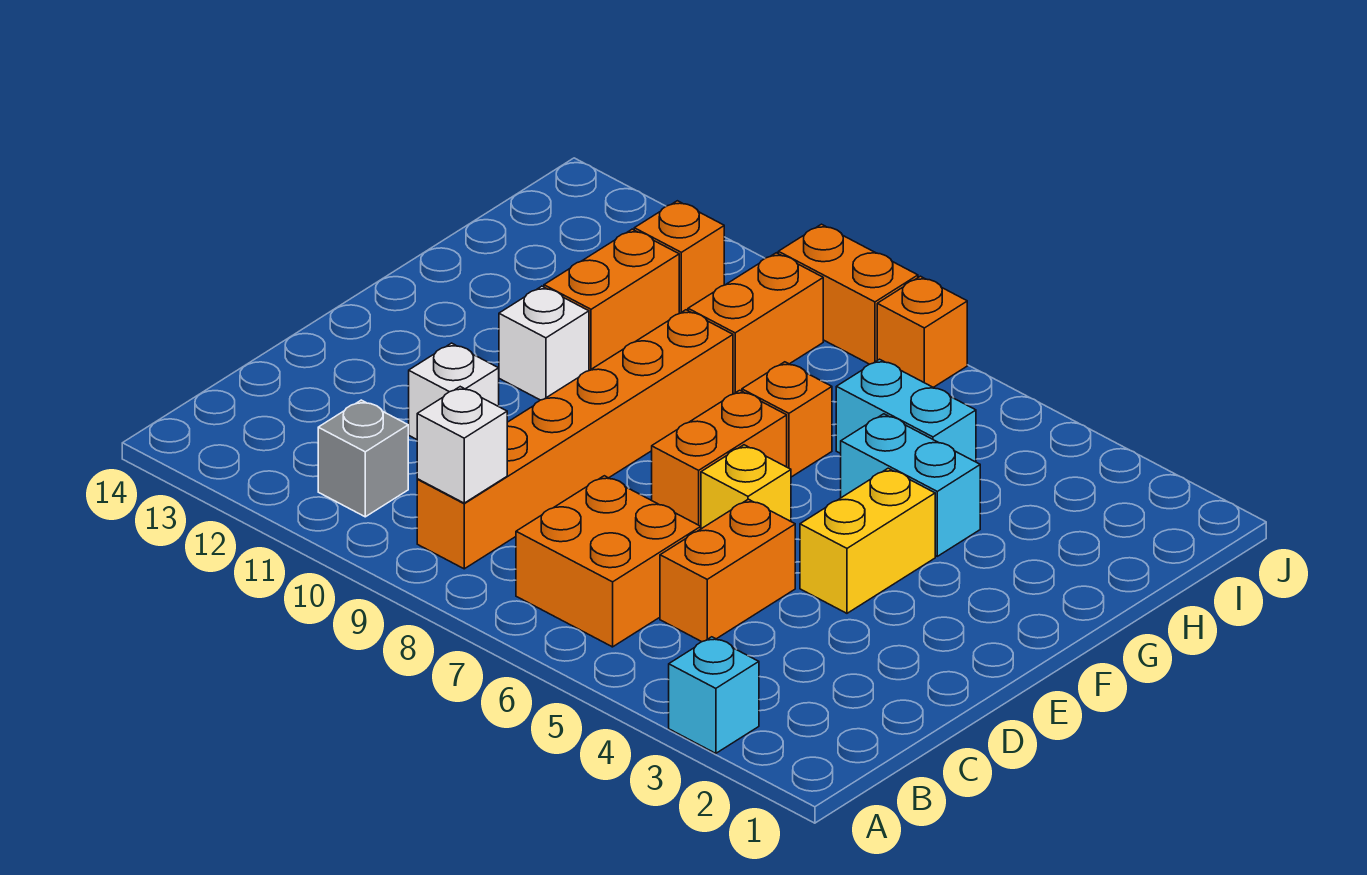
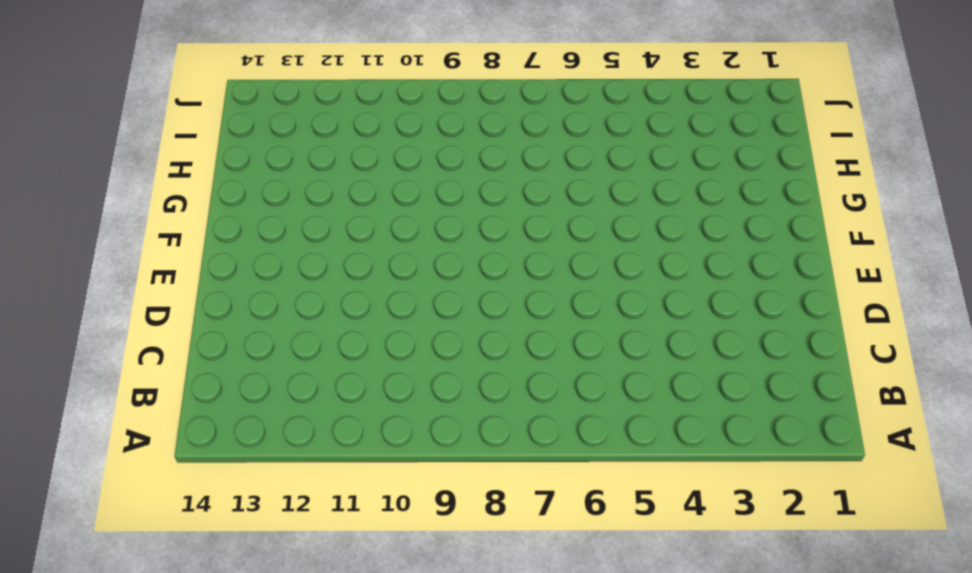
none -> cyan brick A3 level 1
none -> orange brick B6:C7 level 1
none -> orange brick B9:G9 level 1

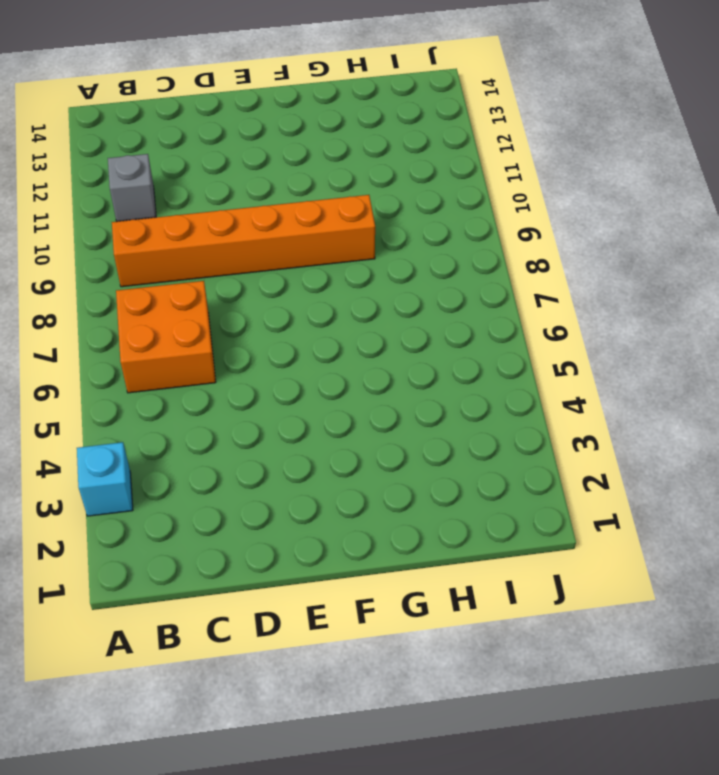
none -> orange brick C5:D5 level 1
none -> white brick D11 level 1
none -> yellow brick E4:F4 level 1

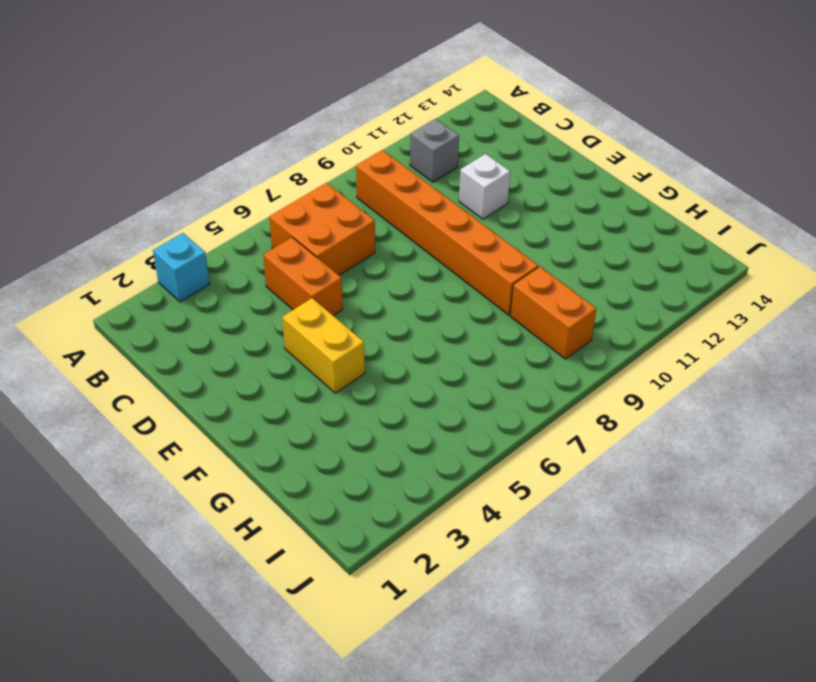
none -> yellow brick E6 level 1
none -> orange brick E7:F7 level 1
none -> white brick F11 level 1

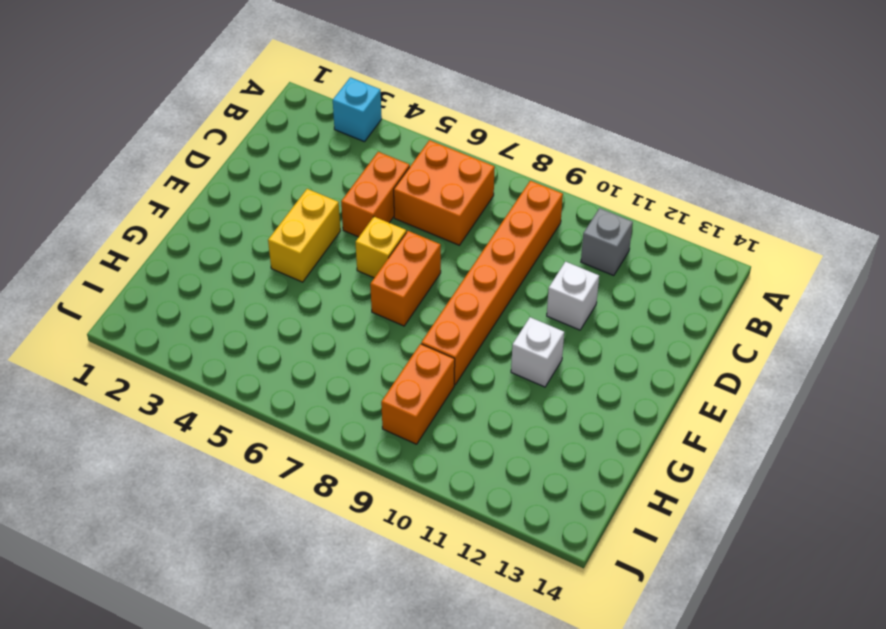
none -> cyan brick G4:G5 level 1
none -> orange brick G7 level 1
none -> orange brick G11:H11 level 1

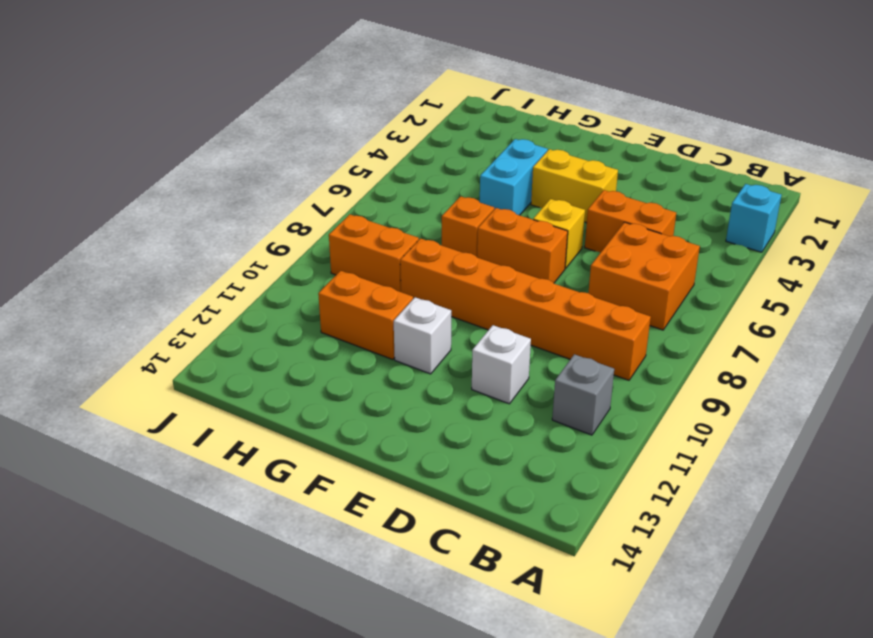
none -> cyan brick H5:H6 level 1
none -> orange brick I11 level 1
none -> orange brick J7 level 1

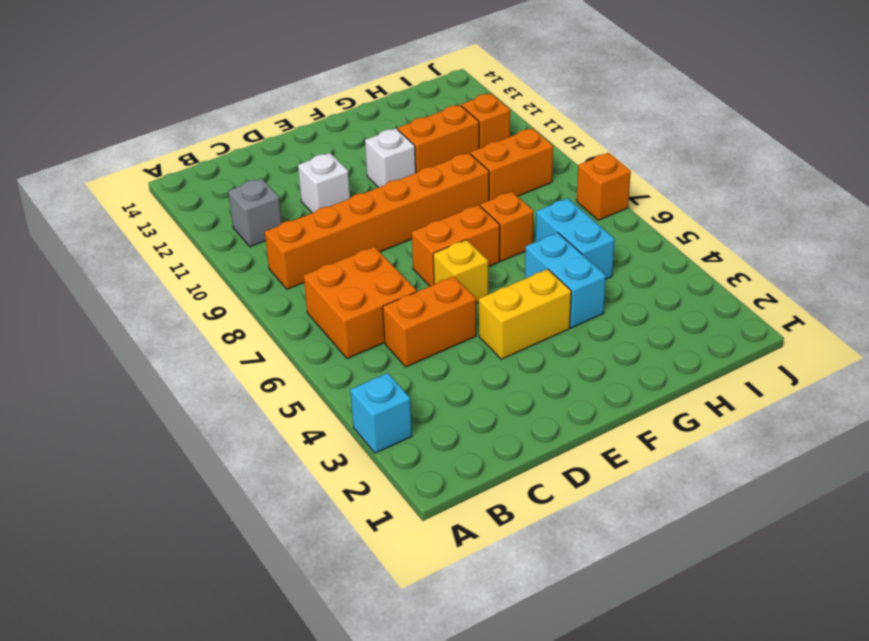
none -> orange brick J8:J9 level 1
none -> white brick B9 level 2

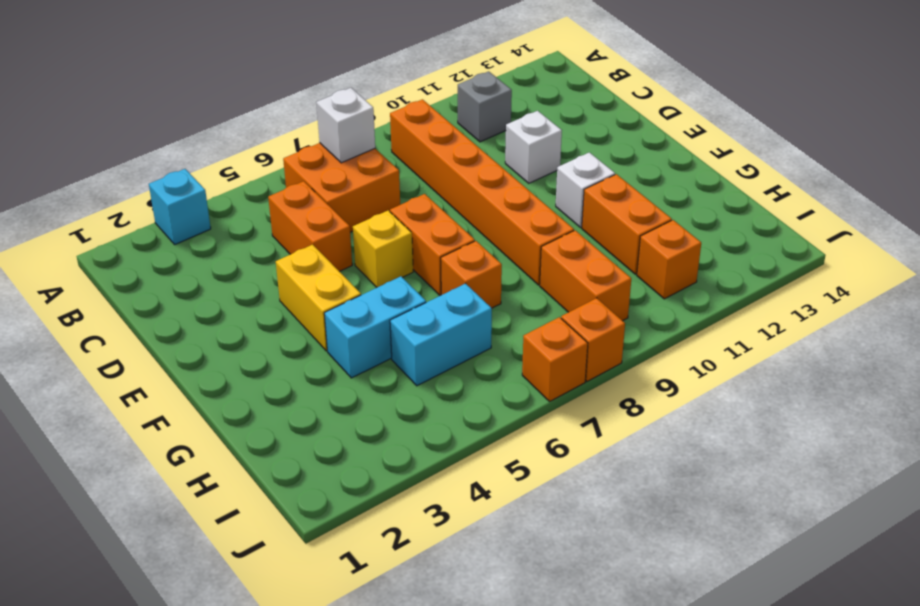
white brick B7 level 2 -> white brick B9 level 2
orange brick J8 level 1 -> orange brick J8:J9 level 1

